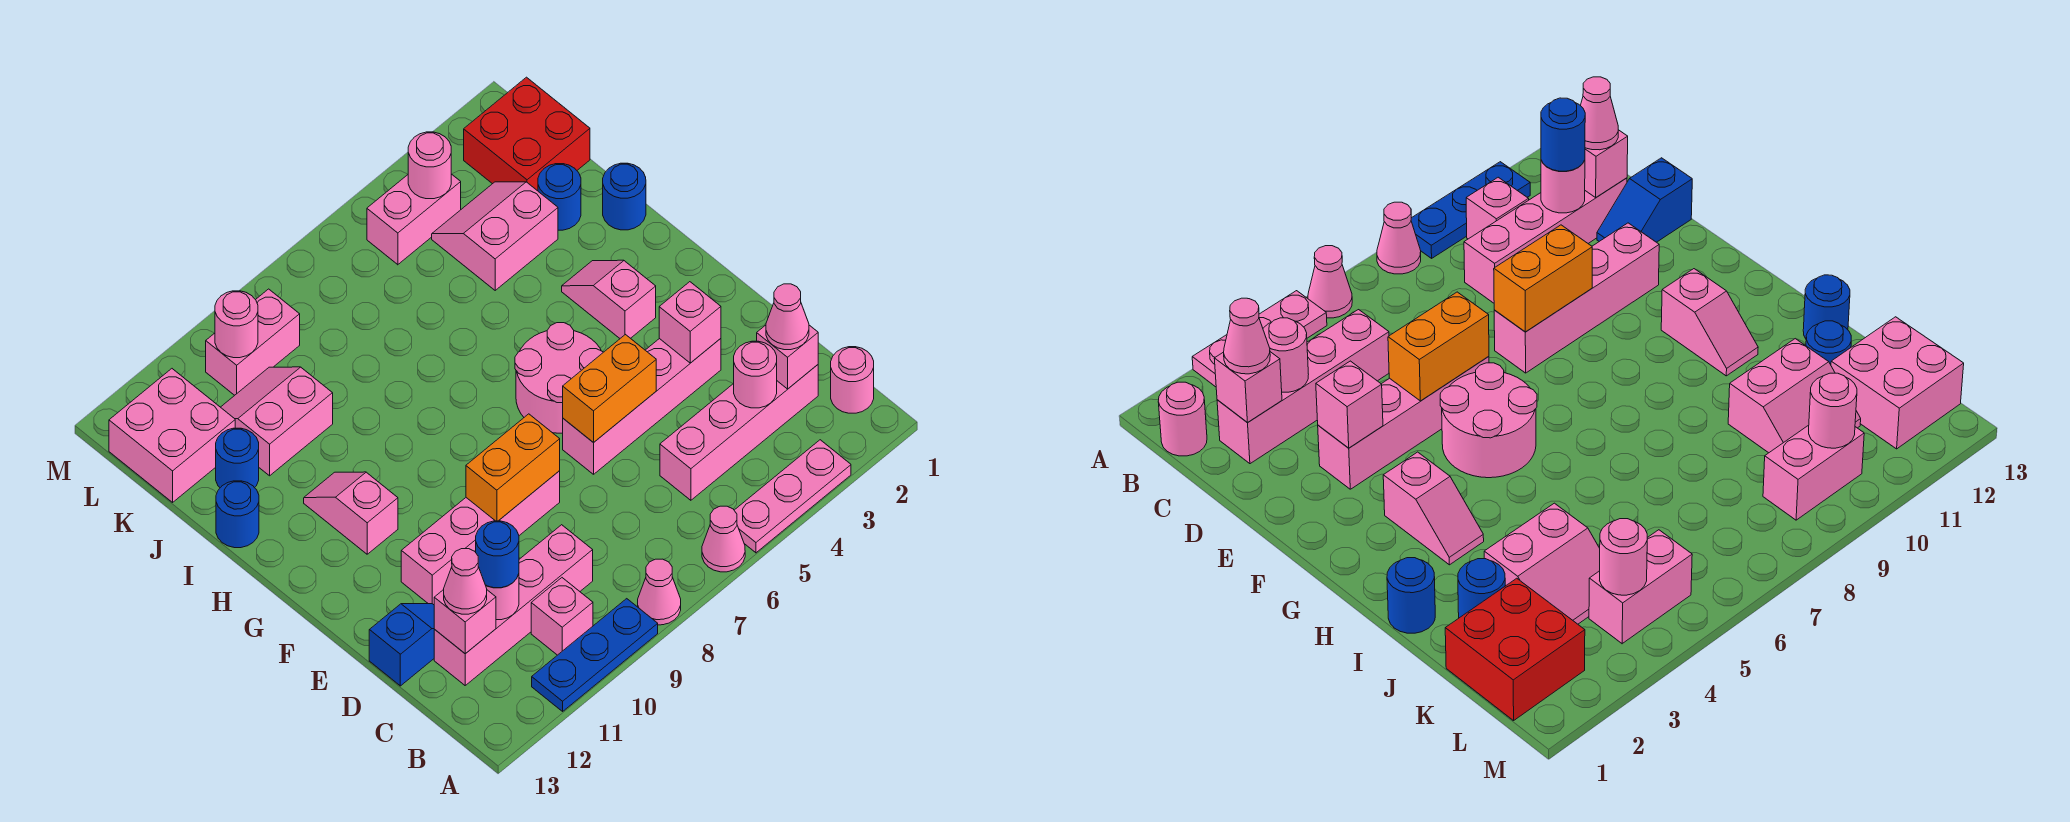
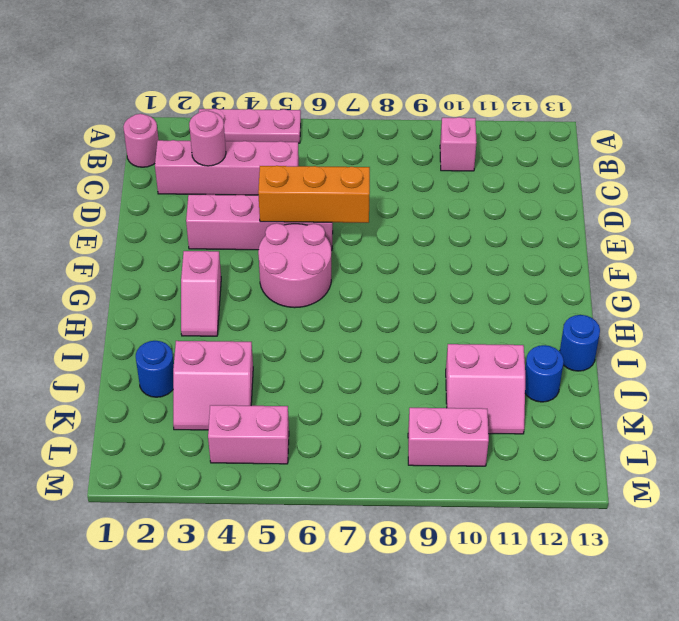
orange brick E5:E7 level 2 -> orange brick E5:E6 level 2
none -> pink cone A6 level 1
none -> pink cone A8 level 1
none -> blue plate A9:A11 level 1
none -> pink brick C9:C12 level 1

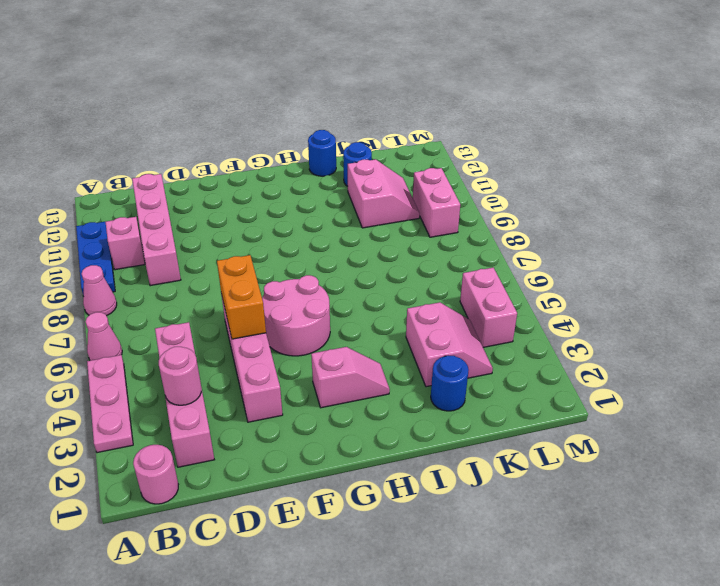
none -> blue slope D12:D13 level 1 top 13
none -> pink brick E8:E11 level 1
none -> pink slope G11:H11 level 1 top G
none -> blue round brick I1 level 1

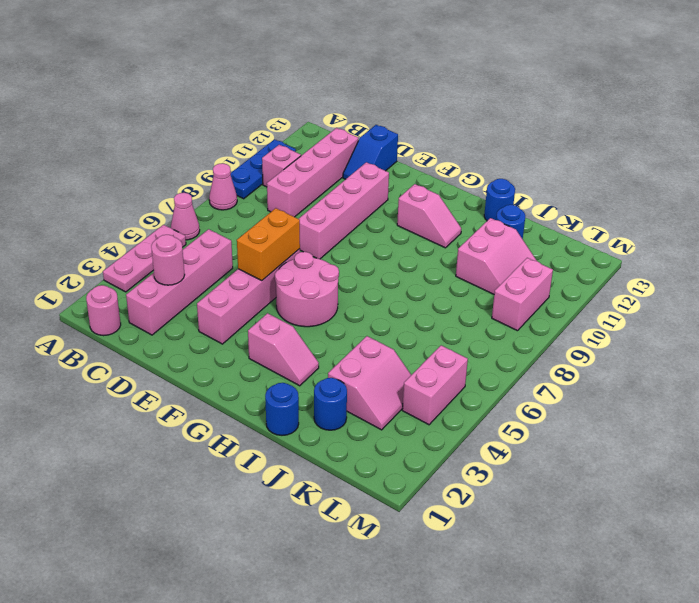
none -> red brick K1:L2 level 1
none -> pink brick K12:L13 level 1
none -> pink brick C2 level 2
none -> pink round brick C11 level 2

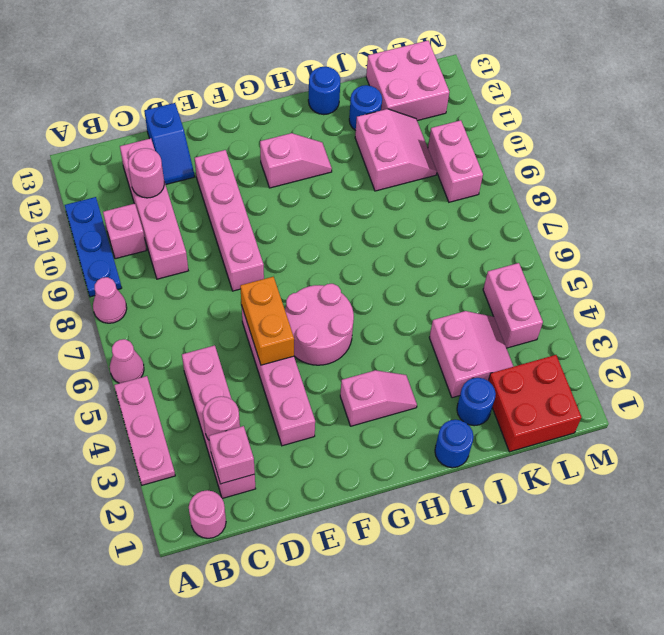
none -> pink brick C12 level 2
none -> pink brick E3 level 2
none -> orange brick E8:E9 level 2
none -> pink round brick L4 level 2

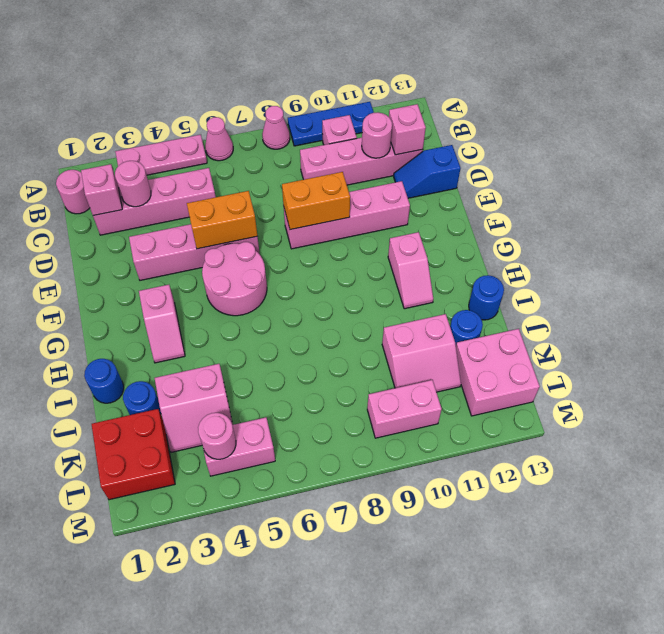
none -> pink brick E3 level 2
none -> pink round brick L10 level 2
none -> pink cone C2 level 3
none -> blue round brick C11 level 3

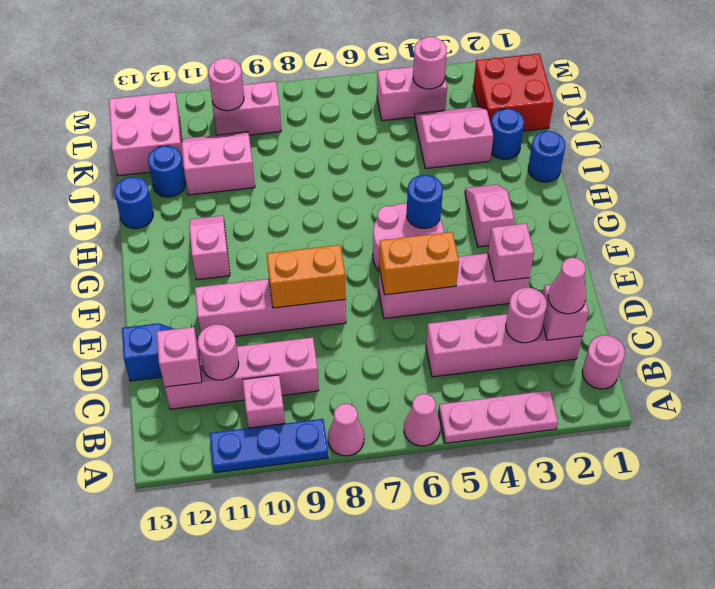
blue round brick G5 level 2 -> blue round brick C11 level 3
none -> pink cone C12 level 3

